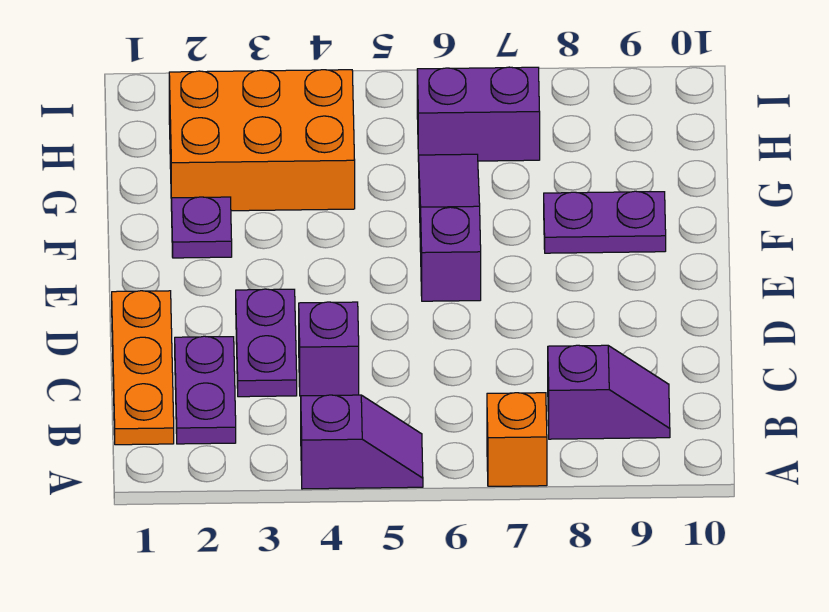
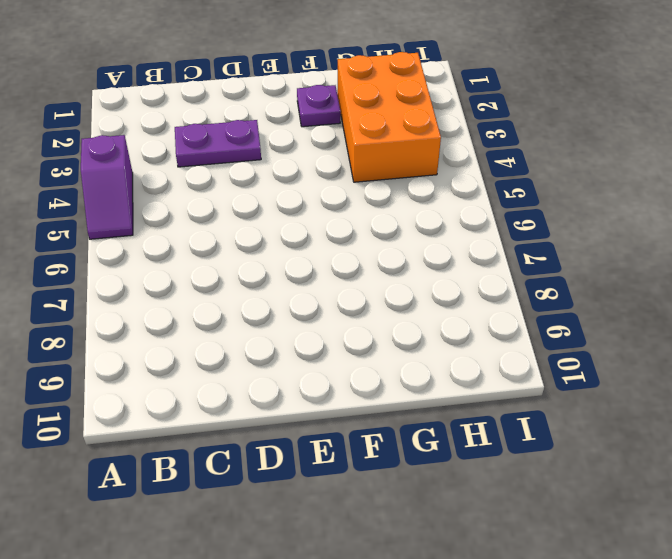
none -> orange brick A7 level 1
none -> orange plate B1:D1 level 1
none -> purple plate B2:C2 level 1

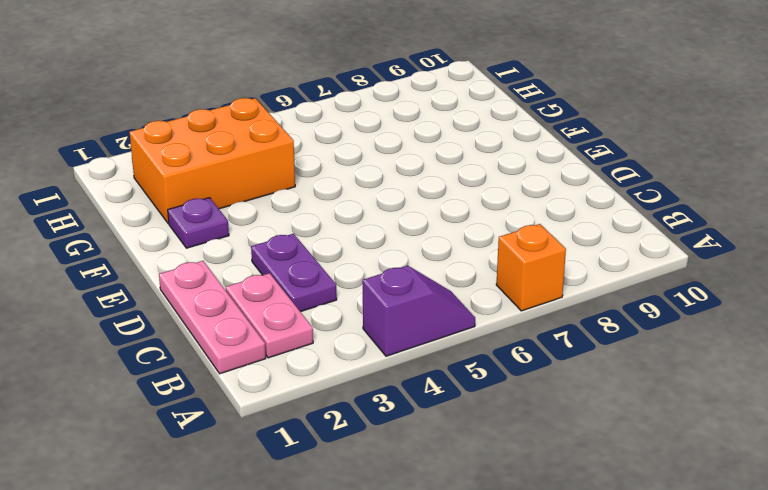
pink plate B1:D1 level 1 -> orange plate B1:D1 level 1
pink plate B2:C2 level 1 -> purple plate B2:C2 level 1
none -> purple slope B8:B9 level 1 top 8
none -> purple brick C4 level 1
none -> purple slope E6:G6 level 1 top E

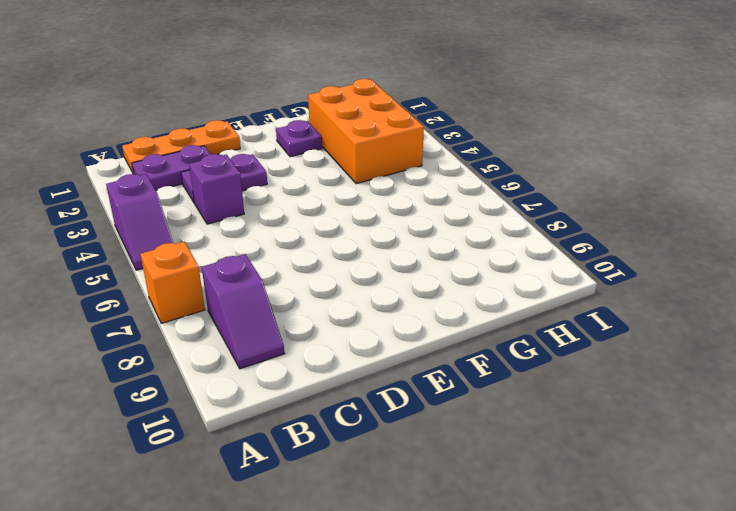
none -> purple slope E6:G6 level 1 top E
none -> purple plate F8:F9 level 1
none -> purple brick H6:H7 level 1

